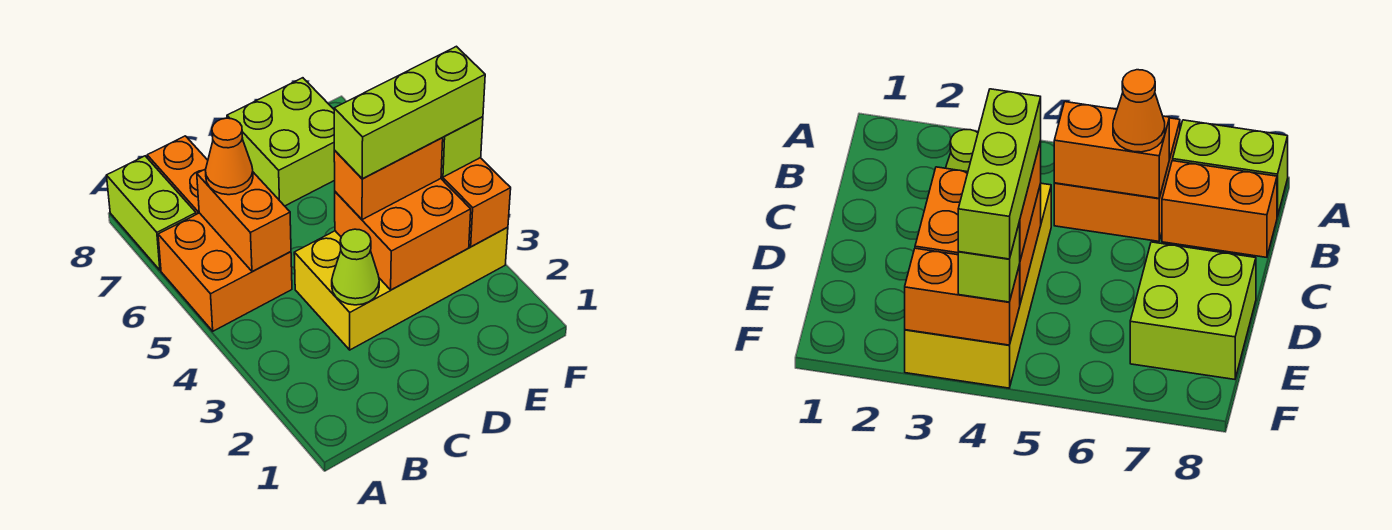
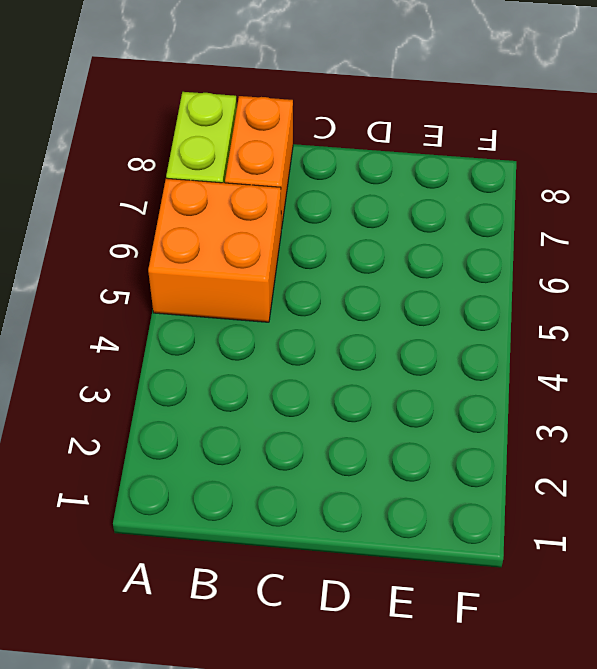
none -> yellow brick C3:F4 level 1
none -> lime brick D7:E8 level 1
none -> orange brick B5:B6 level 2

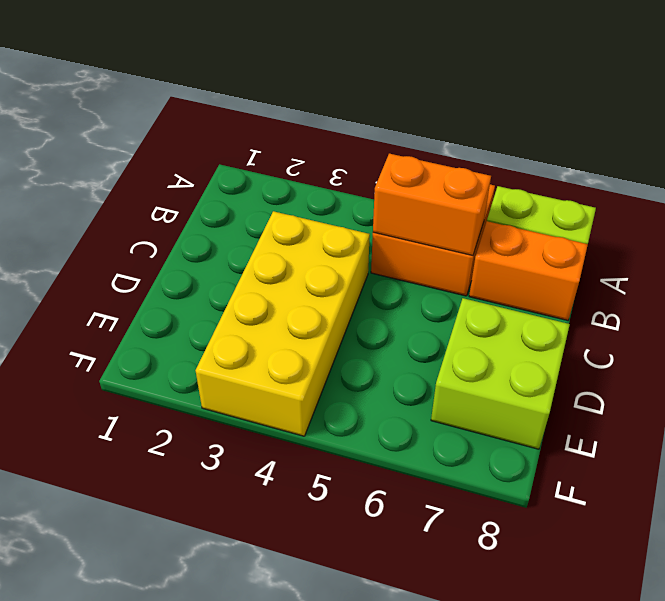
none -> lime cone C3 level 2
none -> orange brick D3:E4 level 2
none -> orange brick F3:F4 level 2

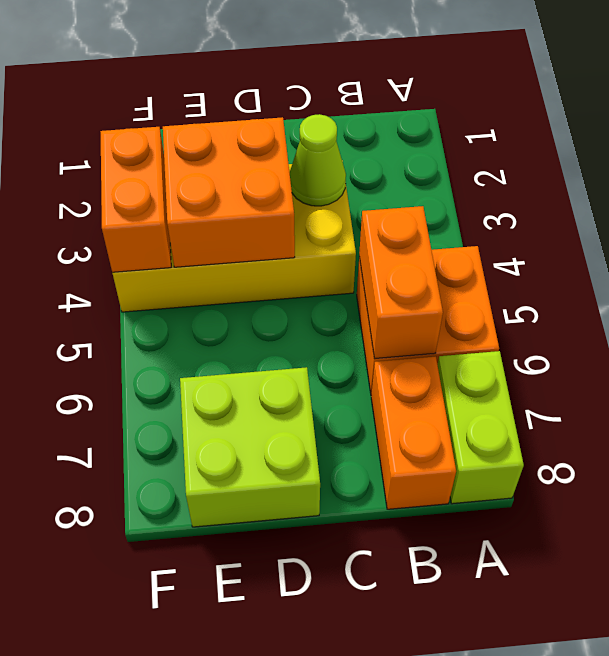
none -> orange cone B6 level 3
none -> orange brick D4:E4 level 3
none -> lime brick F4 level 3

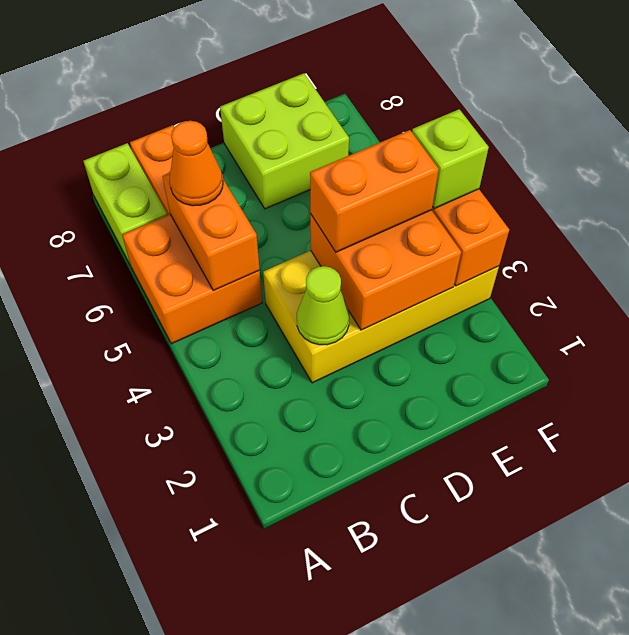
none -> lime brick D4:F4 level 4

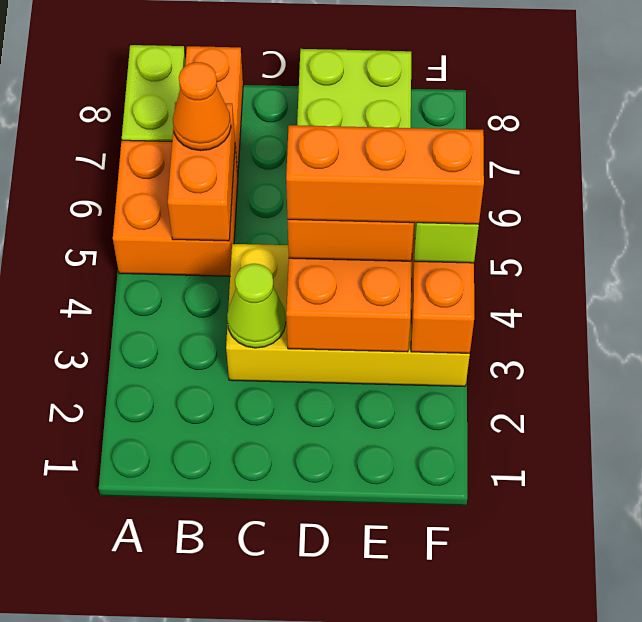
orange brick D4:F4 level 4 -> lime brick D4:F4 level 4

